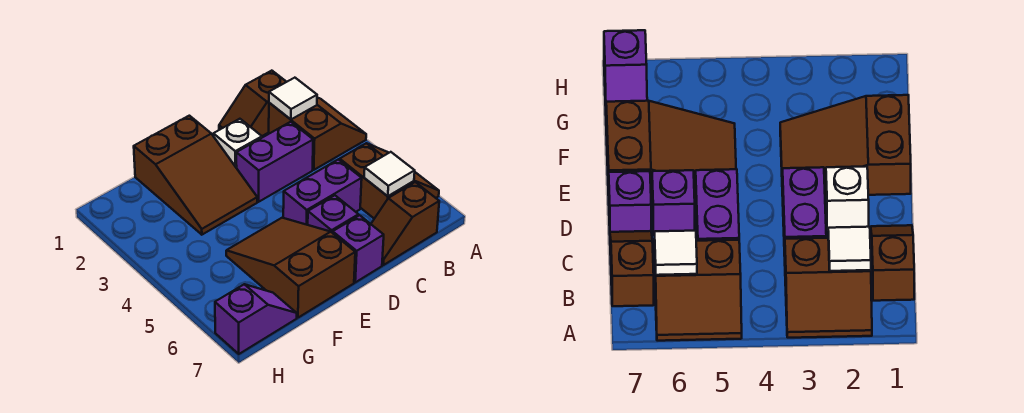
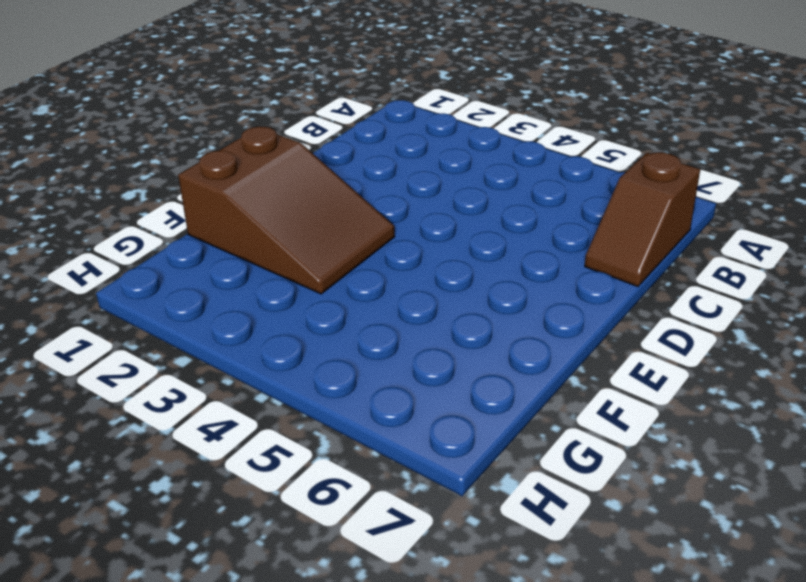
none -> brown slope A2:B3 level 1 top B
none -> brown slope A5:B6 level 1 top B
none -> brown slope B1:C1 level 1 top B

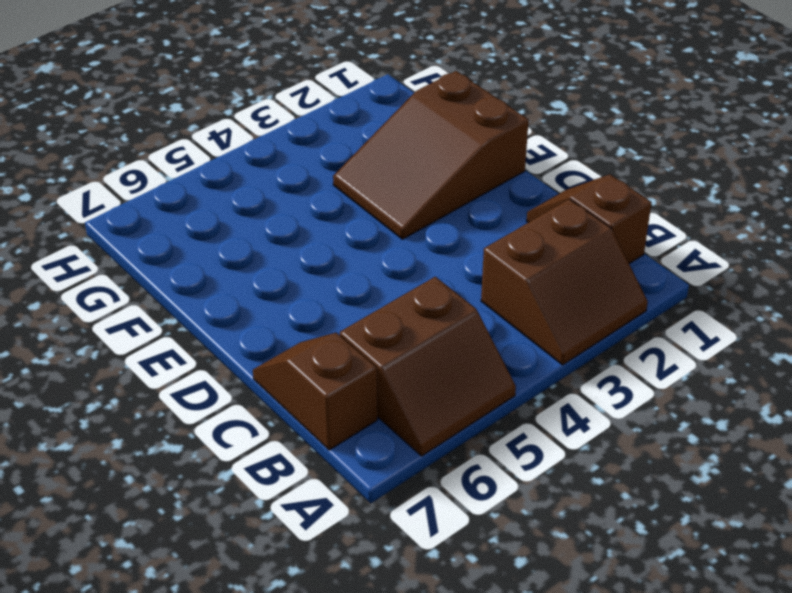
none -> purple brick C3:D3 level 1
none -> purple brick C5:D5 level 1
none -> white brick D2 level 1

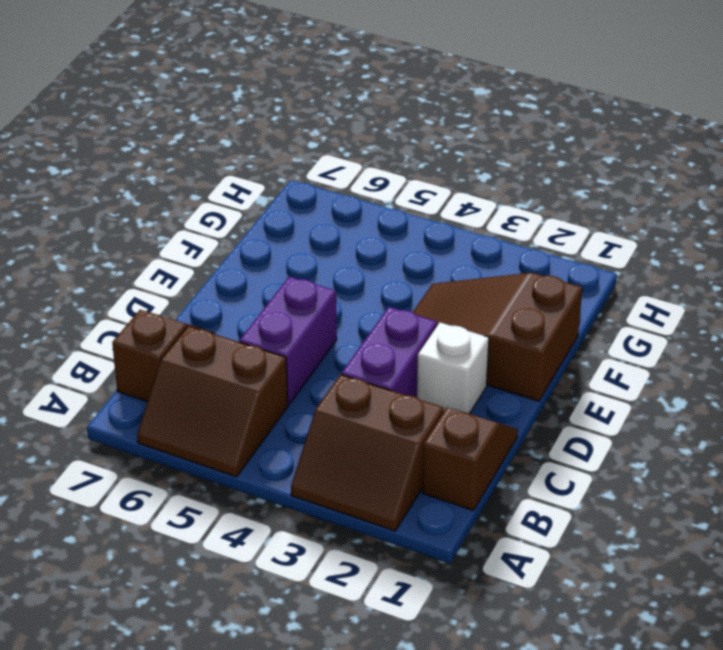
none -> purple brick D6 level 1
none -> purple brick D7 level 1
none -> brown slope E5:F7 level 1 top 7

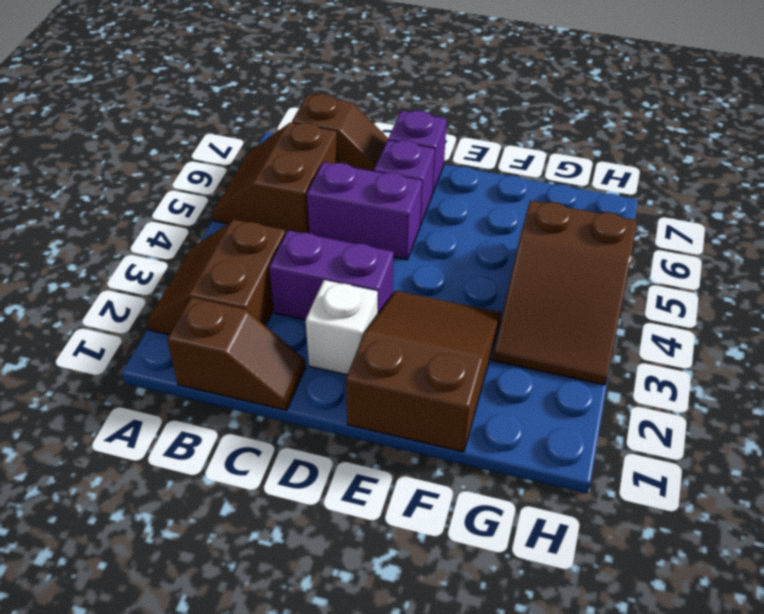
brown slope G3:H5 level 1 top 5 -> brown slope E5:F7 level 1 top 7
none -> purple slope G7:H7 level 1 top H
none -> white tile B2 level 2
none -> white tile B6 level 2

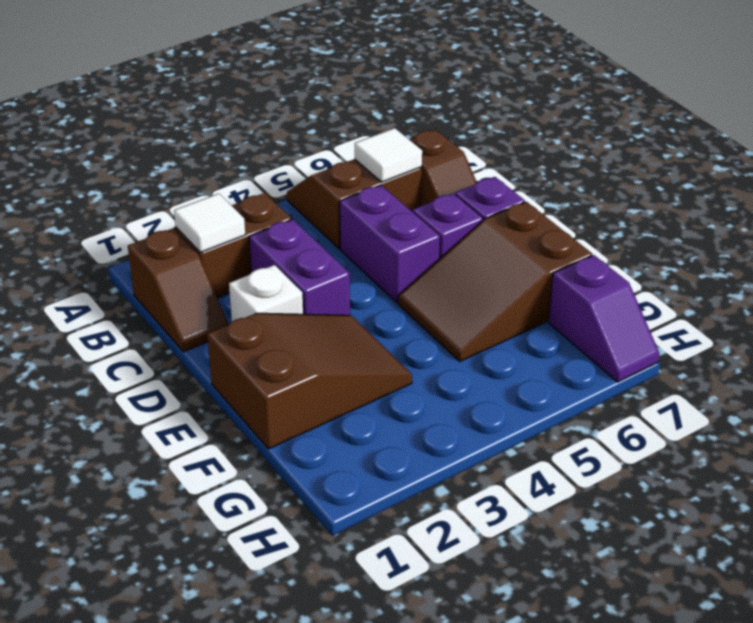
purple slope G7:H7 level 1 top G -> purple slope G7:H7 level 1 top H

